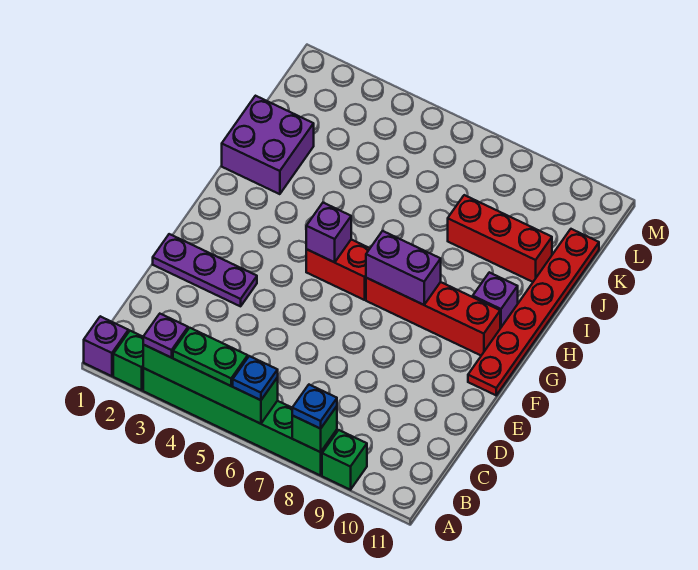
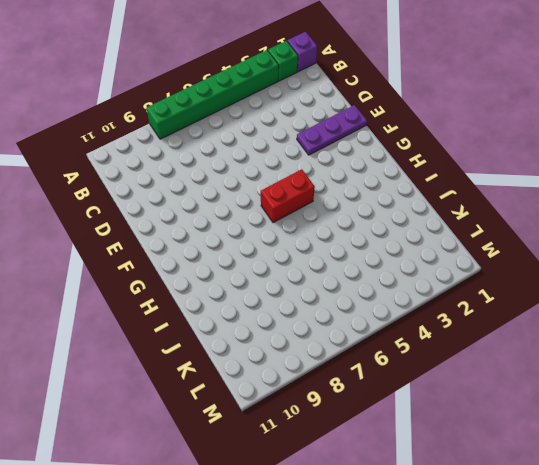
none -> green brick A9 level 1
none -> red plate F11:K11 level 1
none -> red brick G7:G10 level 1

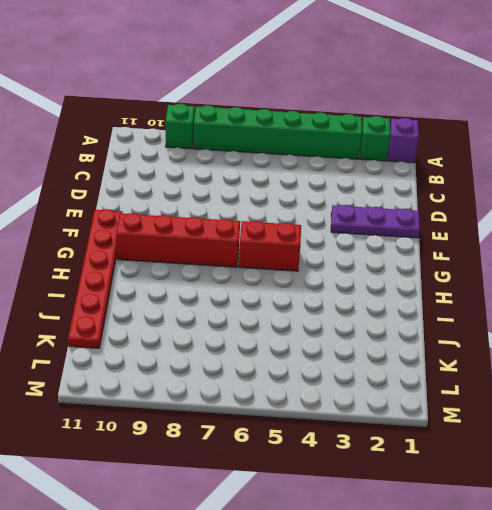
none -> purple brick H10 level 1
none -> purple brick I1:J2 level 1
none -> red brick J8:J10 level 1

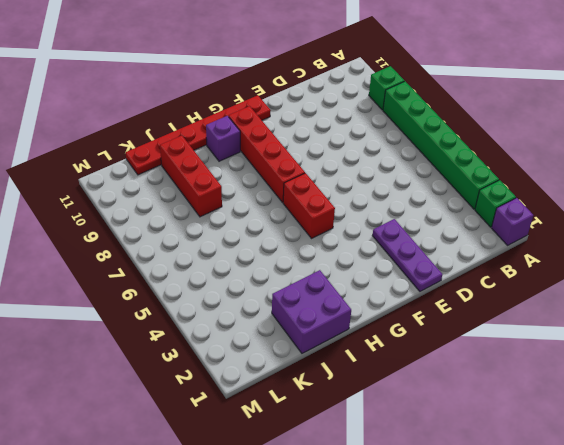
none -> green brick A3:A6 level 2
none -> green brick A8 level 2
none -> purple brick G5 level 2

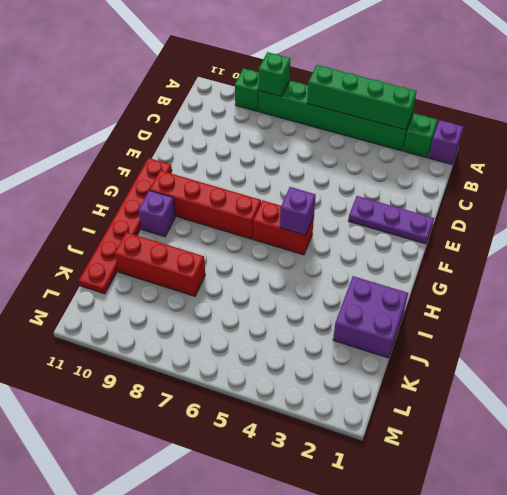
none -> purple brick G7:G8 level 2
none -> purple plate A3 level 3
none -> green plate A4:A5 level 3

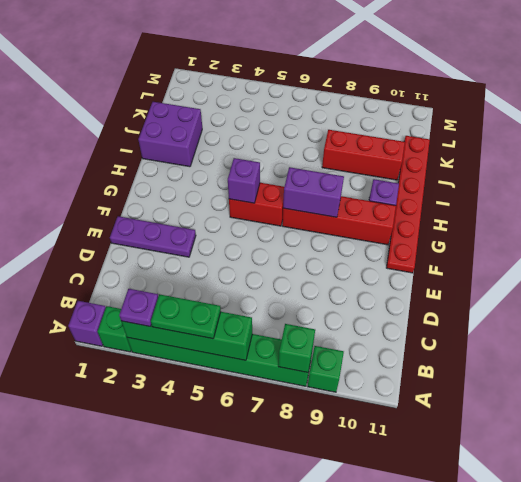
none -> blue plate A6 level 3
none -> blue plate A8 level 3

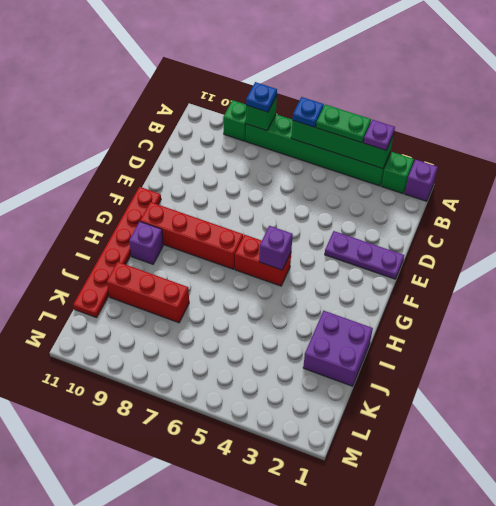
none -> purple brick G7:G8 level 2

